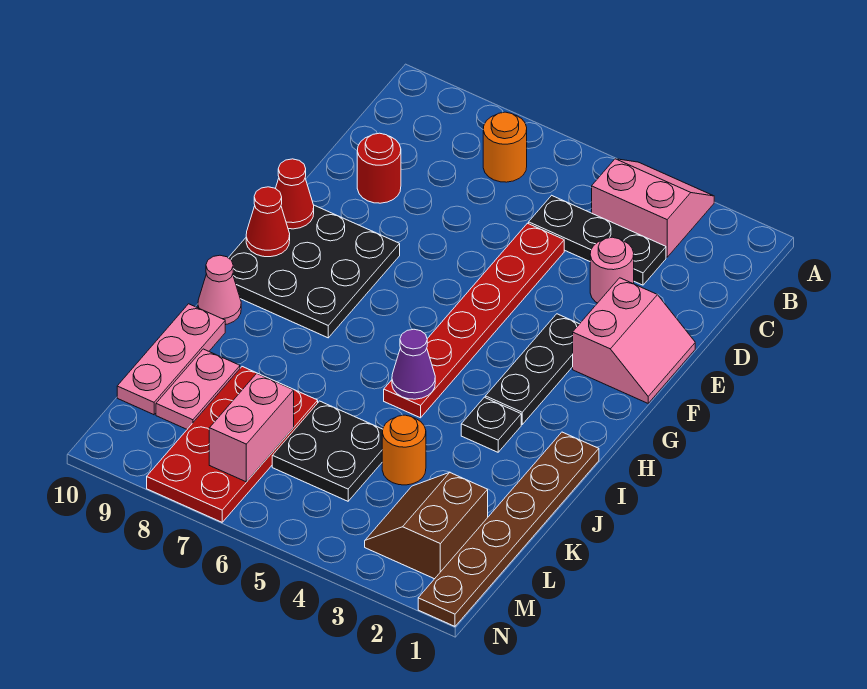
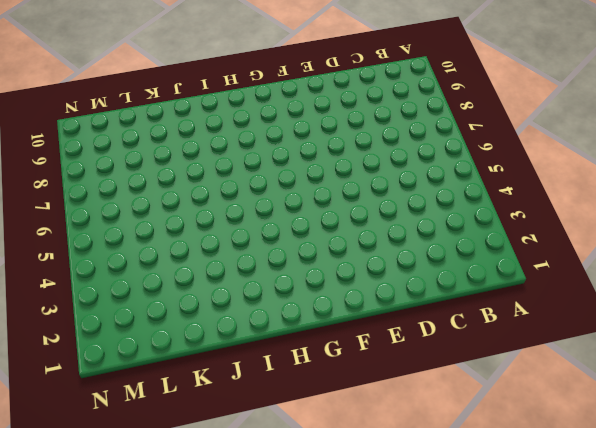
none -> pink slope A3:B4 level 1 top B
none -> orange round brick B7 level 1
none -> black plate C3:C5 level 1

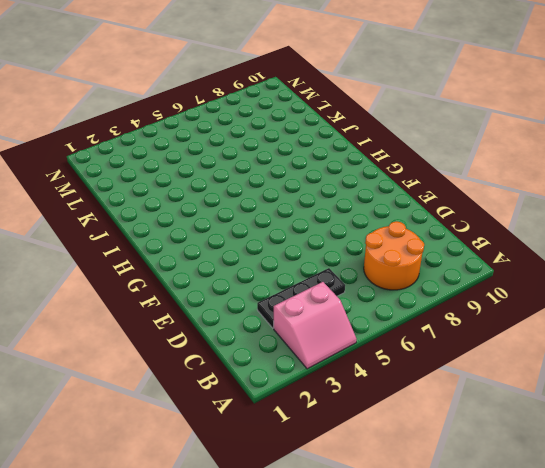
orange round brick B7:C8 level 1 -> orange round brick B7 level 1
none -> pink round brick D3 level 1
none -> red plate D5:I5 level 1
none -> red round brick D9 level 1

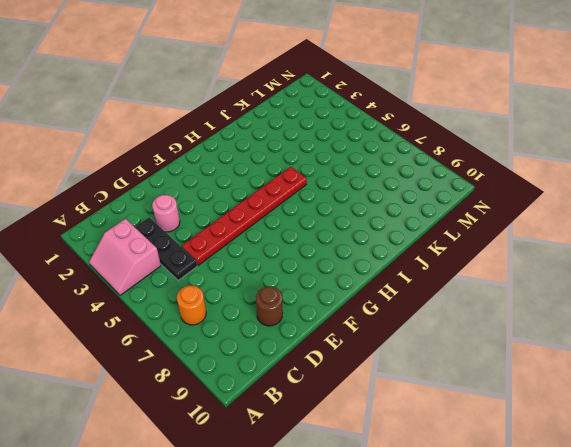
brown round brick D9 level 1 -> red round brick D9 level 1
none -> pink slope E1:F2 level 1 top 2
none -> black plate F3:H3 level 1
none -> black plate F8:H10 level 1

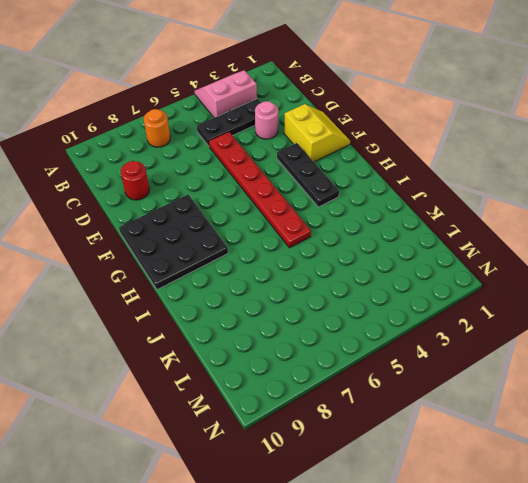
yellow slope E1:F2 level 1 top 2 -> pink slope E1:F2 level 1 top 2
none -> brown plate I1:N1 level 1
none -> black plate I3 level 1
none -> pink cone I10 level 1

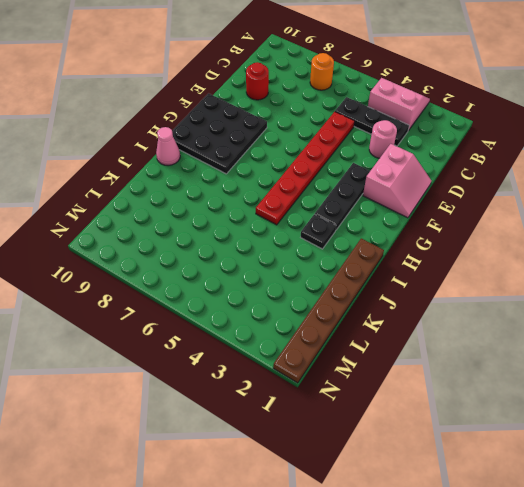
none -> pink plate J10:L10 level 1
none -> orange round brick K4 level 1
none -> black plate K5:L6 level 1

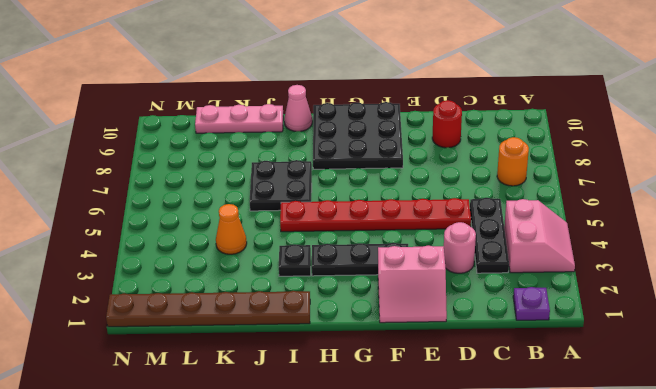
purple plate B1 level 1 -> none
black plate I6:J7 level 1 -> black plate K5:L6 level 1
orange cone K4 level 1 -> orange round brick K4 level 1
none -> red plate K7:N8 level 1
none -> pink plate K9:L9 level 1
none -> brown slope L2:M3 level 1 top 2

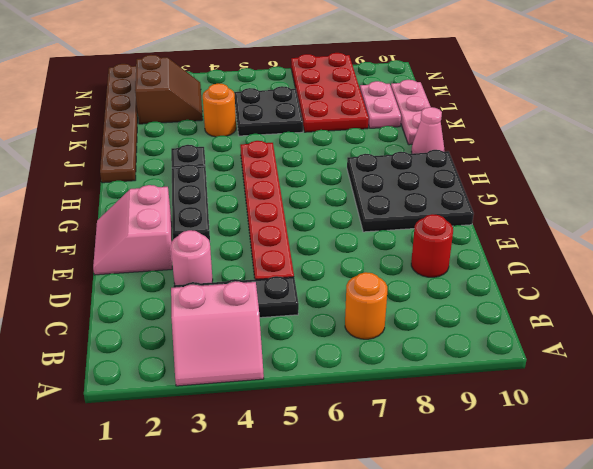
none -> red cone F10 level 2
none -> red cone G10 level 2
none -> purple cone I5 level 2

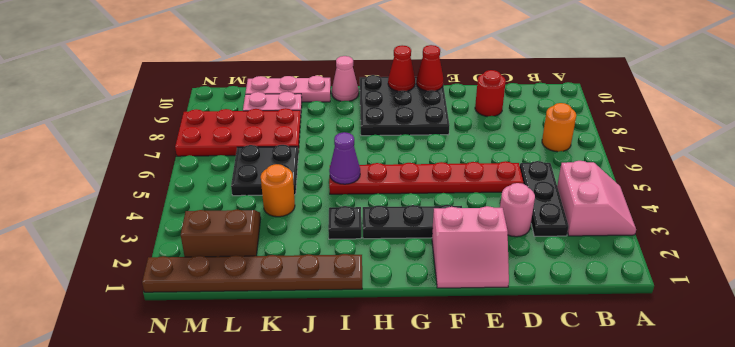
none -> pink brick L7:M7 level 2

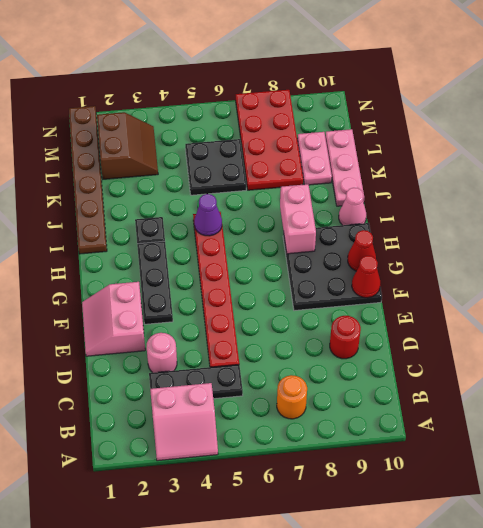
pink brick H8:I8 level 2 -> pink brick L7:M7 level 2
none -> orange round brick K4 level 1

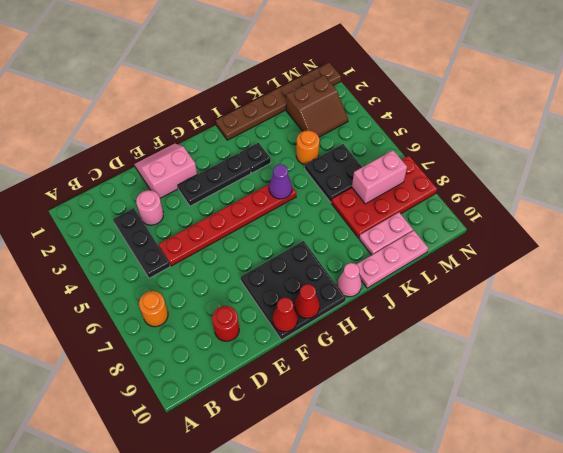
none -> pink slope A3:B4 level 1 top B

